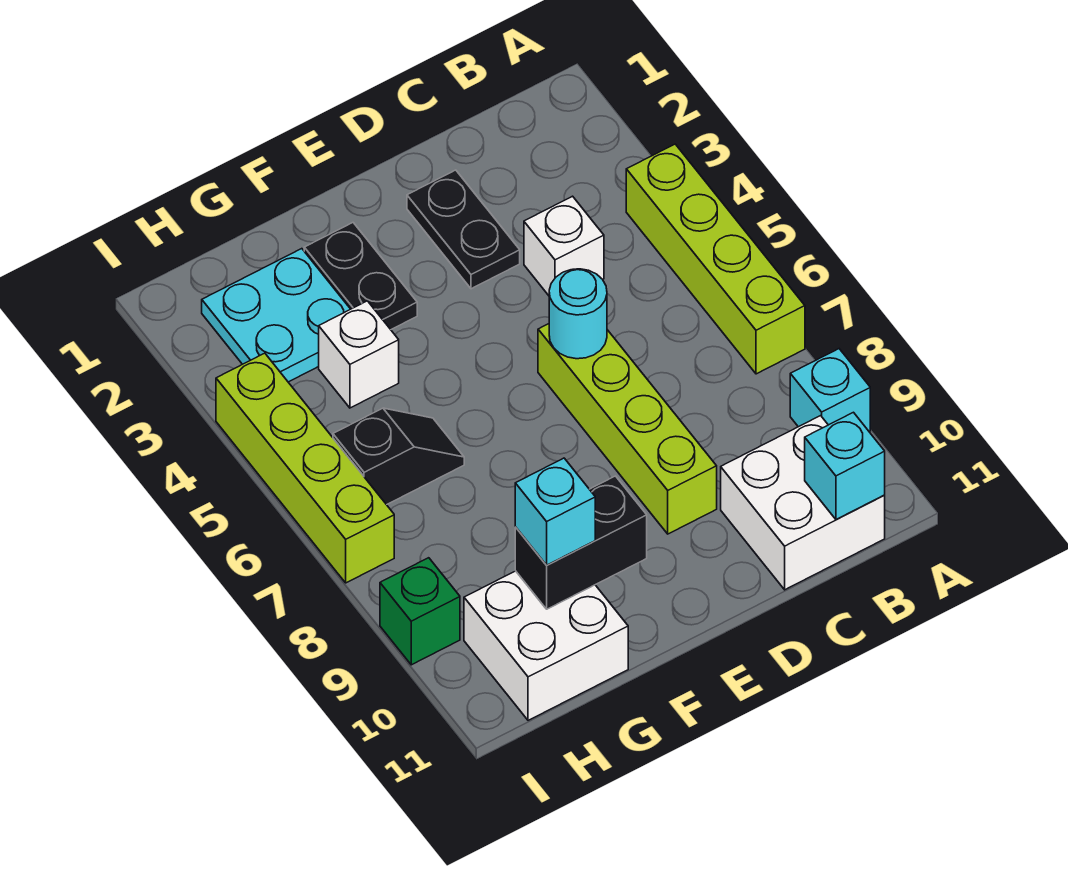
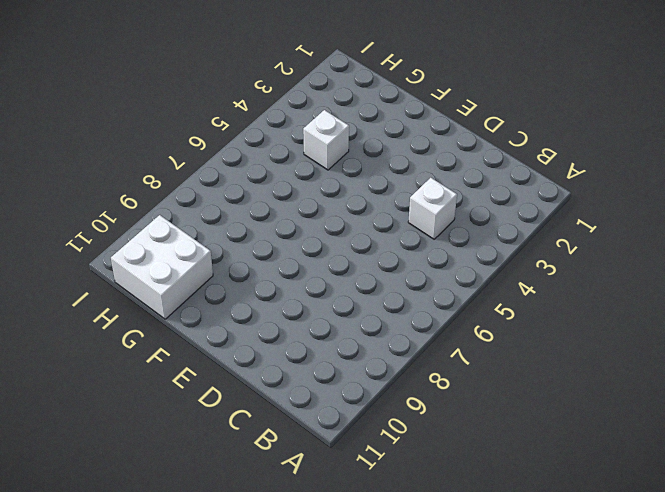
none -> lime brick A4:A7 level 1
none -> cyan brick A9 level 1
none -> white brick B10:C11 level 1

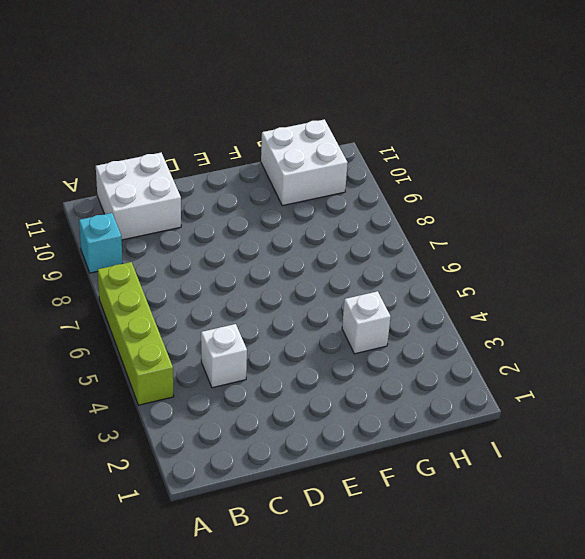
none -> black plate D2:D3 level 1
none -> lime brick D6:D9 level 1
none -> black plate F2:F3 level 1

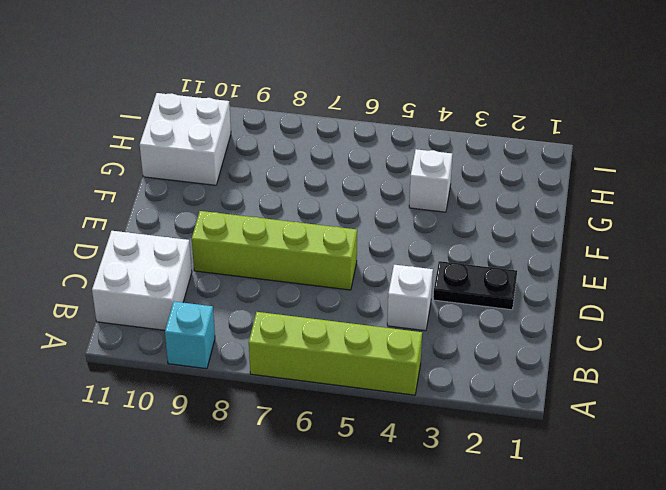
none -> black plate F2:F3 level 1
none -> cyan plate G2:H3 level 1
none -> black slope G6:H6 level 1 top H

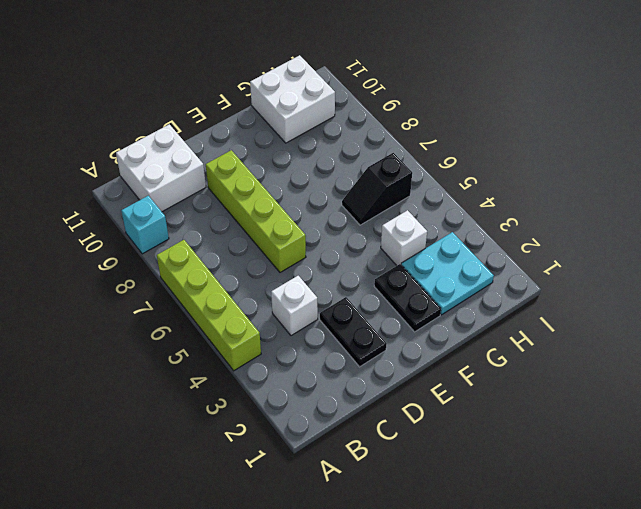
none -> lime brick I4:I7 level 1
none -> green brick I9 level 1
none -> cyan brick B11 level 2

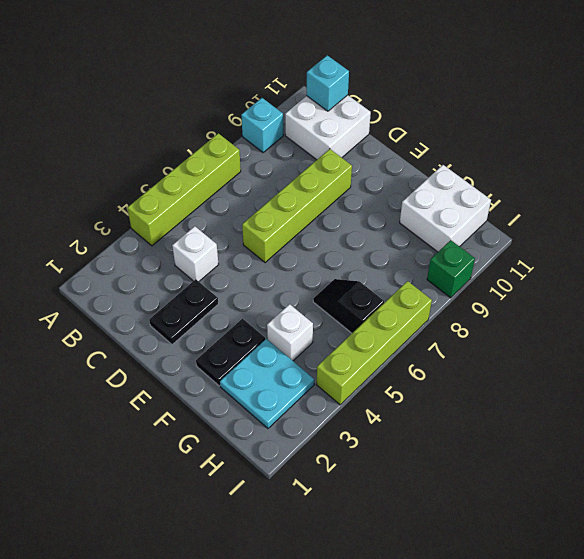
none -> cyan round brick D6 level 2
none -> black brick F10:G10 level 2
none -> cyan brick G10 level 3

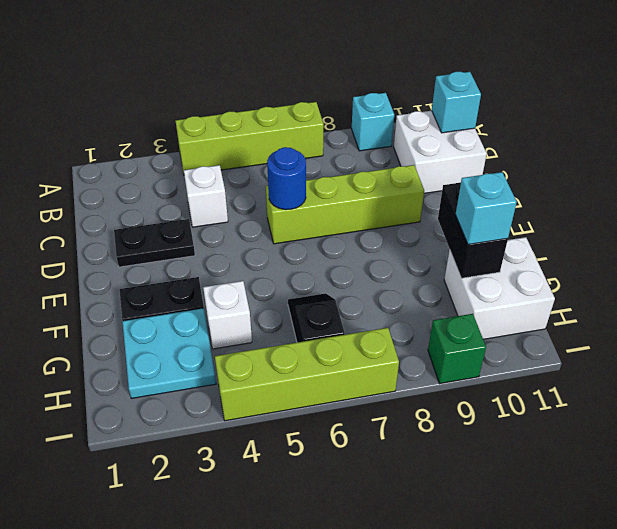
blue round brick D6 level 2 -> cyan round brick D6 level 2

